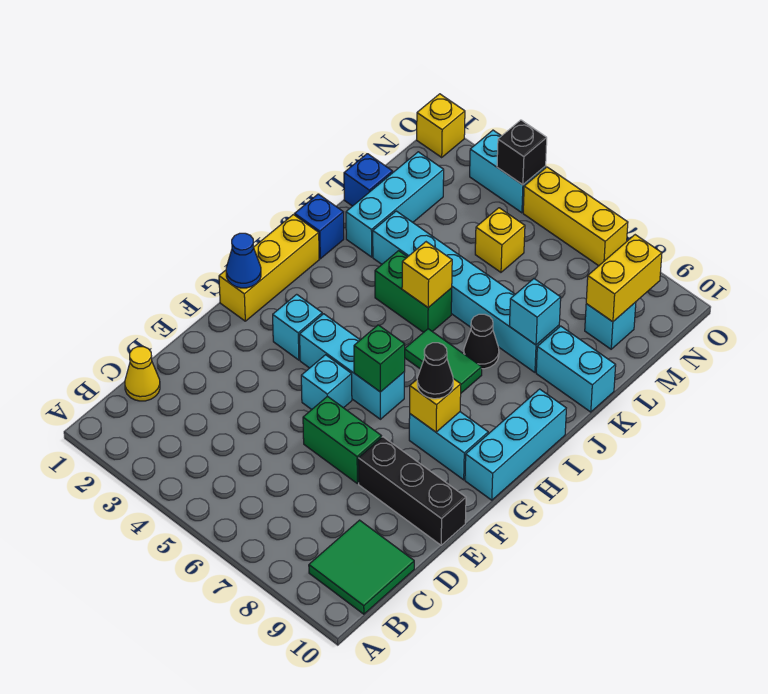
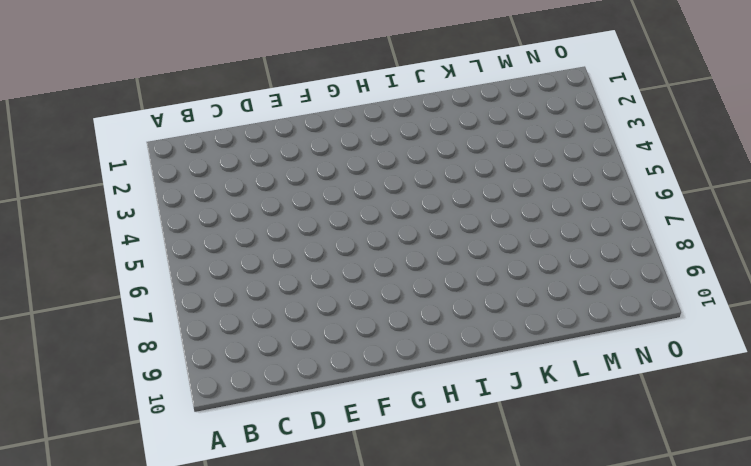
none -> green tile B9:C10 level 1
none -> yellow cone C1 level 1
none -> green brick E6:E7 level 1
none -> black brick E8:E10 level 1

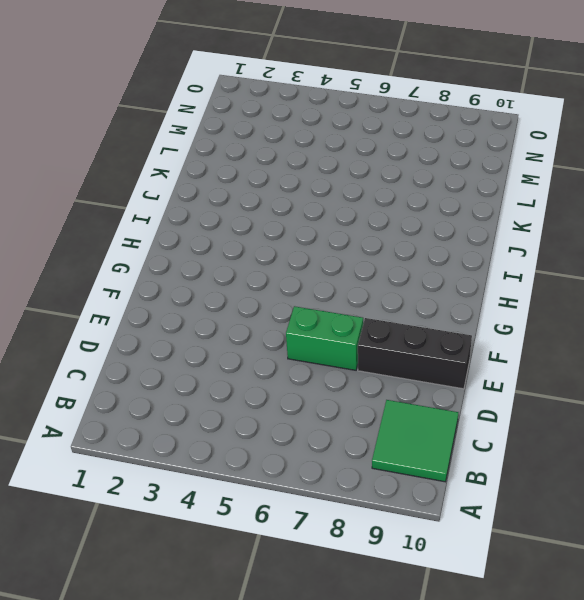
none -> yellow cone C1 level 1
none -> cyan brick F5 level 1
none -> yellow brick G1:I1 level 1
none -> cyan brick G3 level 1

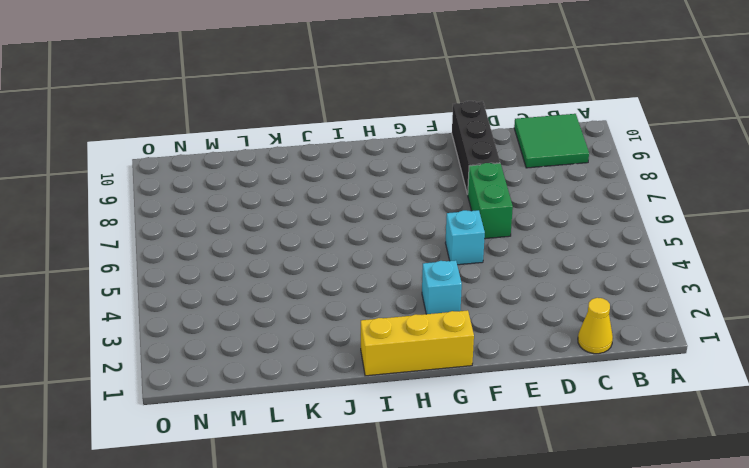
none -> cyan brick G4:G6 level 1
none -> cyan brick G8:G9 level 1
none -> cyan brick G10:I10 level 1
none -> green tile I6:I7 level 1

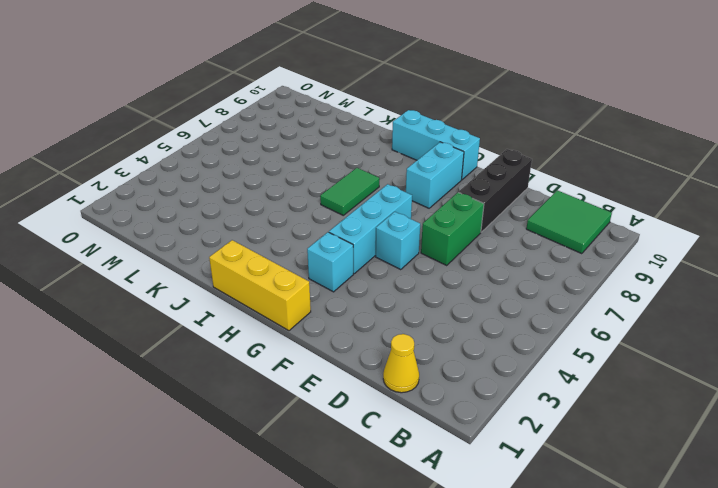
none -> blue brick J1 level 1
none -> green brick J4:J5 level 1
none -> black cone J7 level 1
none -> cyan brick K2:M2 level 1

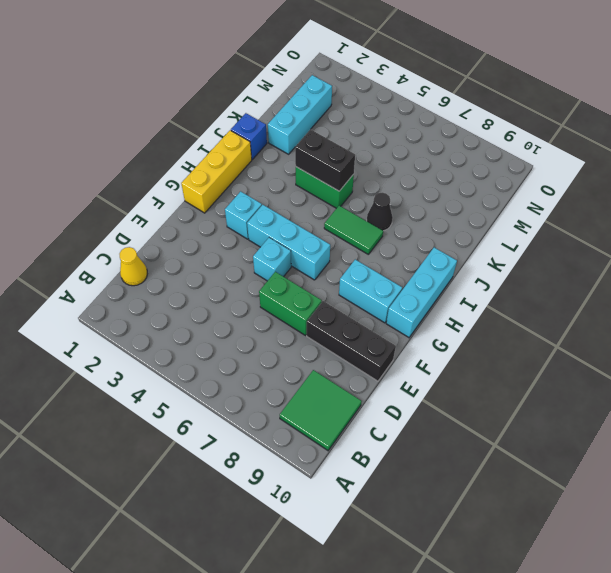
black brick J4:J5 level 2 -> yellow brick J5 level 2
none -> cyan brick K3:K8 level 1
none -> cyan brick K9:K10 level 1
none -> blue brick L1 level 1
none -> yellow brick M5 level 1

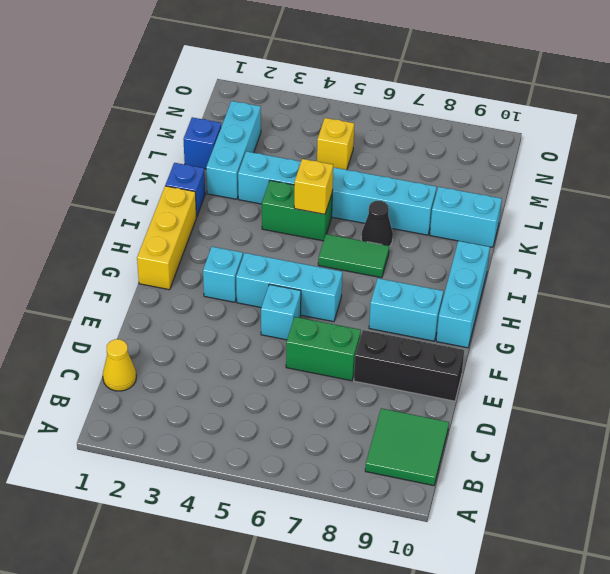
none -> cyan brick M9 level 1
none -> yellow brick O1 level 1
none -> cyan brick O3:O4 level 1
none -> yellow brick O5:O7 level 1

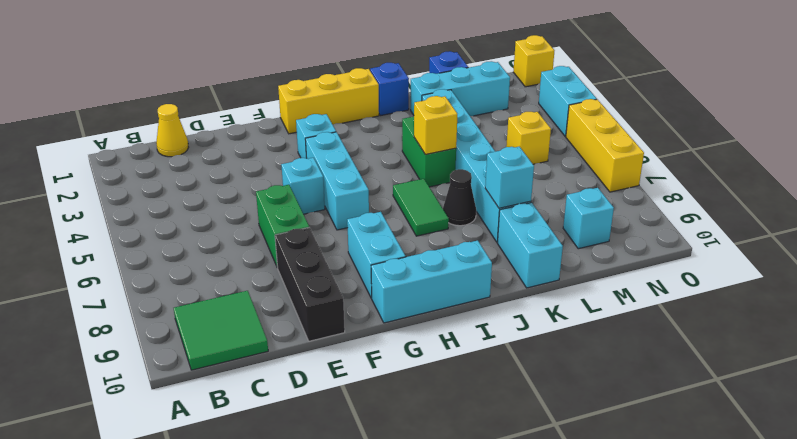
none -> blue cone G1 level 2
none -> green brick G6 level 2
none -> yellow brick G8 level 2
none -> yellow brick M9:N9 level 2

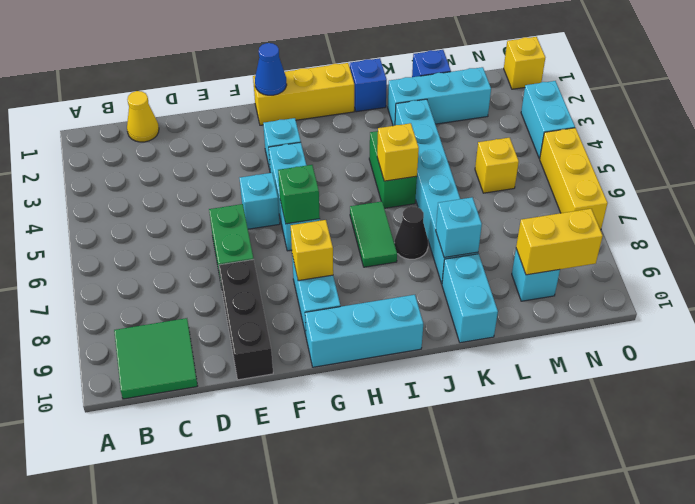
none -> black brick O4 level 2
none -> black cone G8 level 3

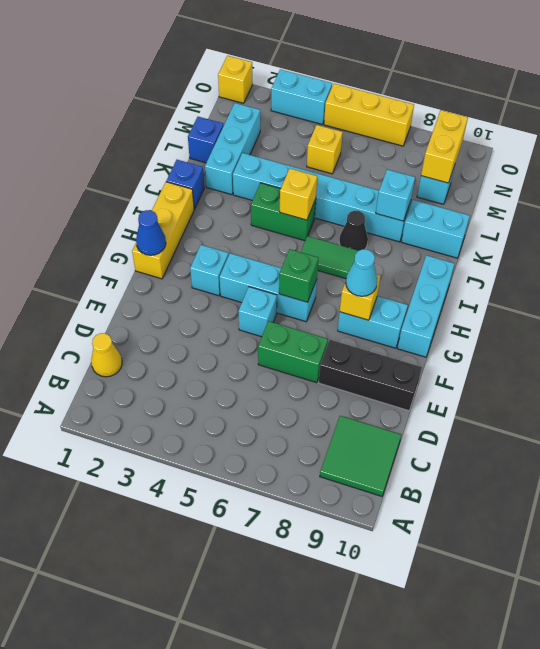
cyan cone G8 level 3 -> black cone G8 level 3
none -> black brick O4 level 2

